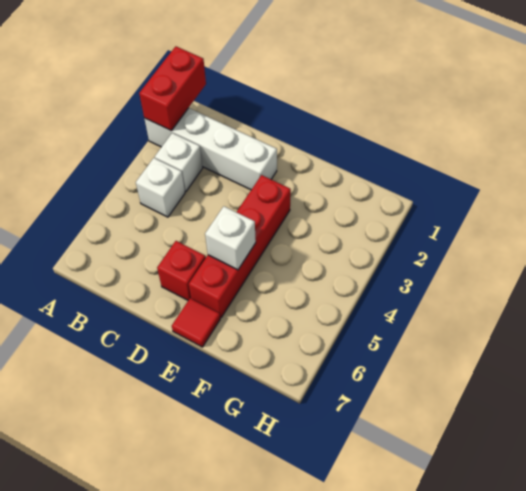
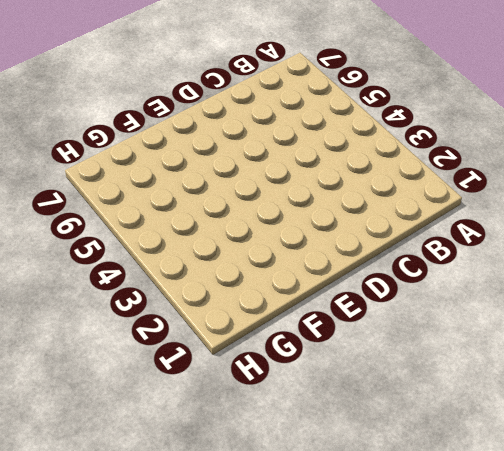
none -> white brick A2:D2 level 1
none -> white brick B3 level 1

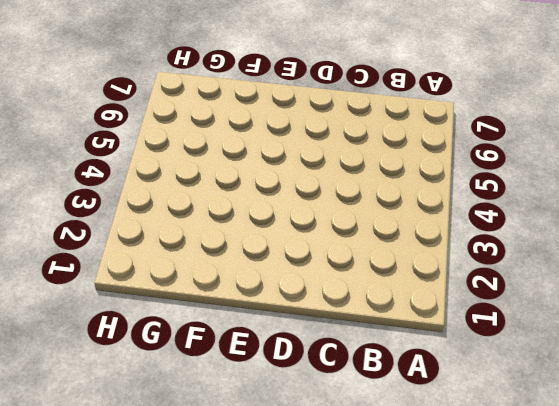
none -> white brick A2:D2 level 1
none -> white brick B3 level 1

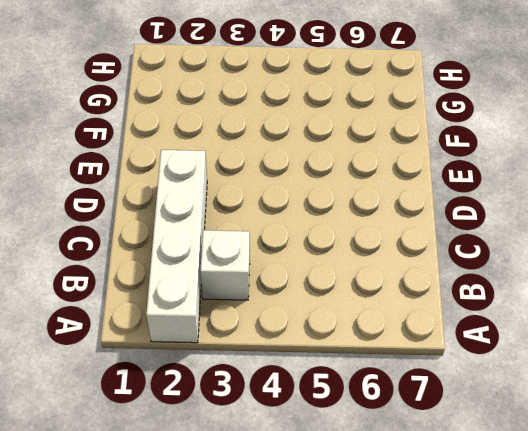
none -> white brick B4 level 1
none -> red brick D6 level 1

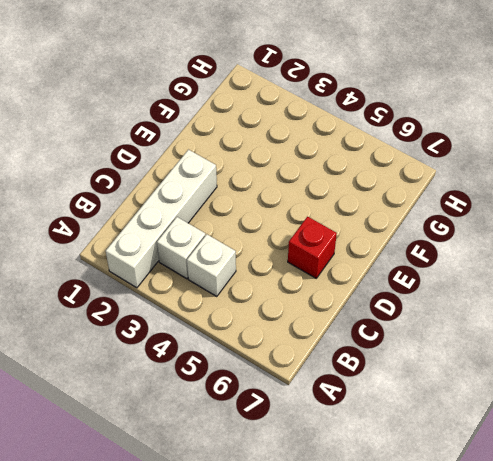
none -> red brick E3:E6 level 1
none -> red tile E7 level 1

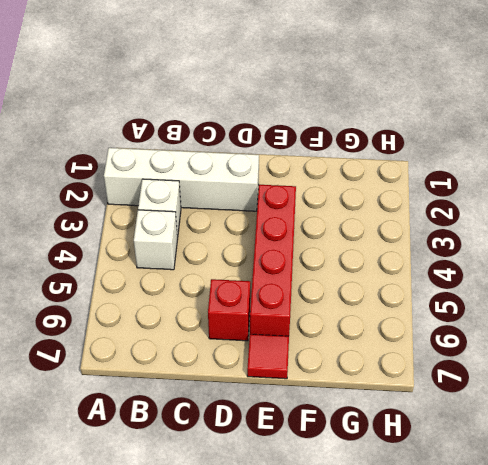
none -> red brick A1:A2 level 2
none -> white brick E5 level 2

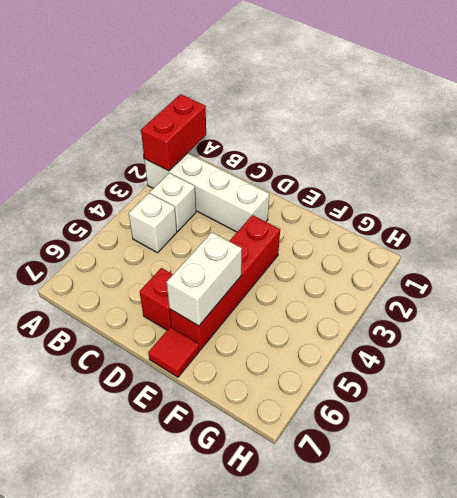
white brick E5:E6 level 2 -> white brick E5 level 2

